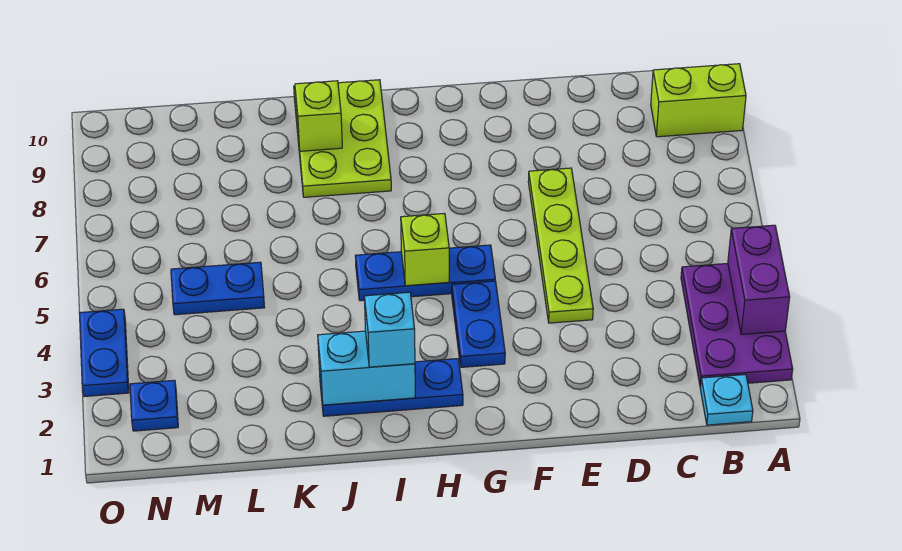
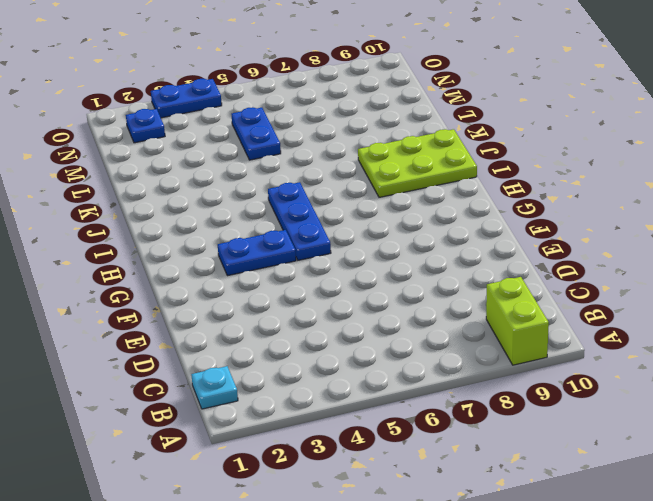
none -> purple plate A2:B4 level 1
none -> lime plate E4:E7 level 1
none -> blue plate H2:J2 level 1

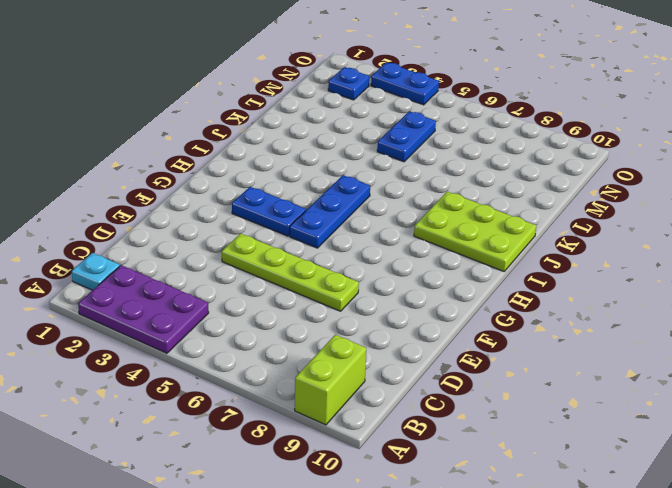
none -> blue plate H2:J2 level 1
none -> purple brick A3:A4 level 2
none -> lime brick H5 level 2

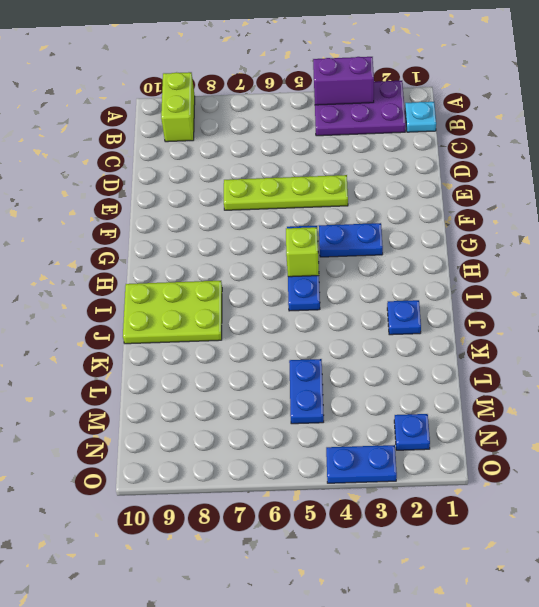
blue plate J2 level 1 -> blue plate H2:J2 level 1
none -> cyan brick I2:J2 level 2
none -> lime brick J9 level 2
none -> cyan brick I2 level 3

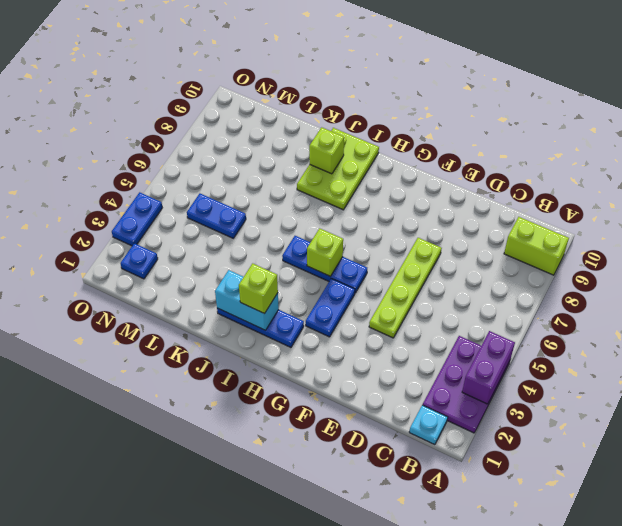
lime brick I2 level 3 -> cyan brick I2 level 3

